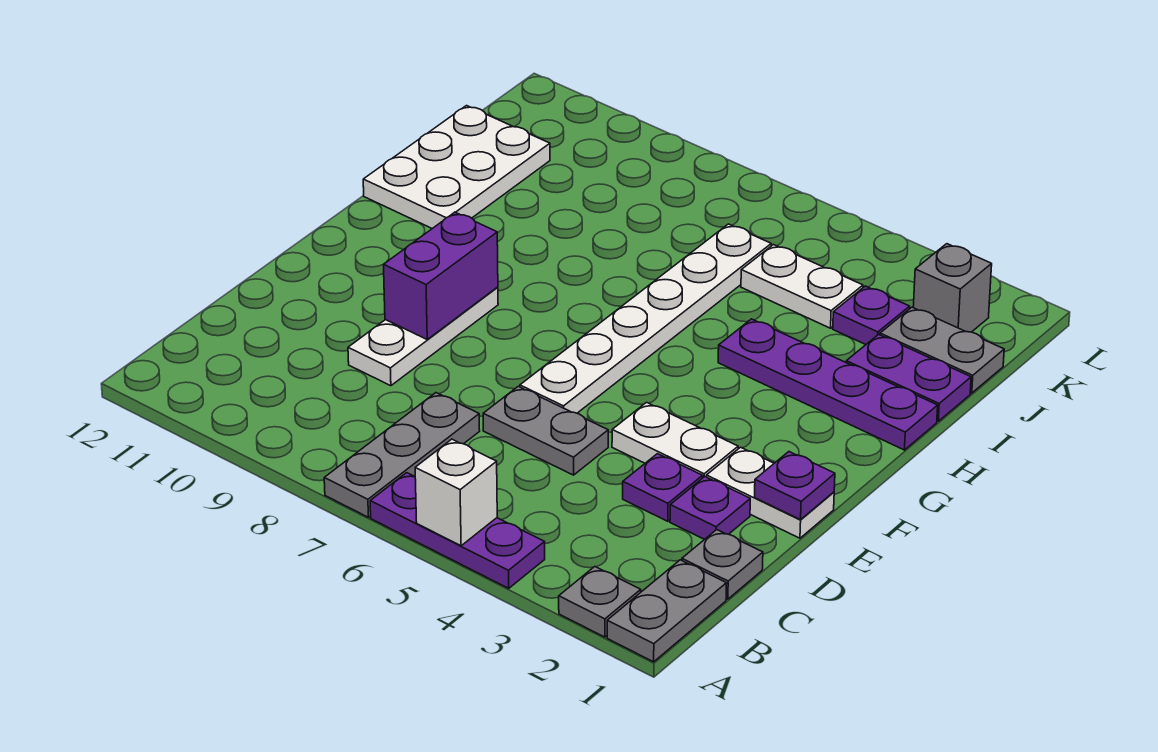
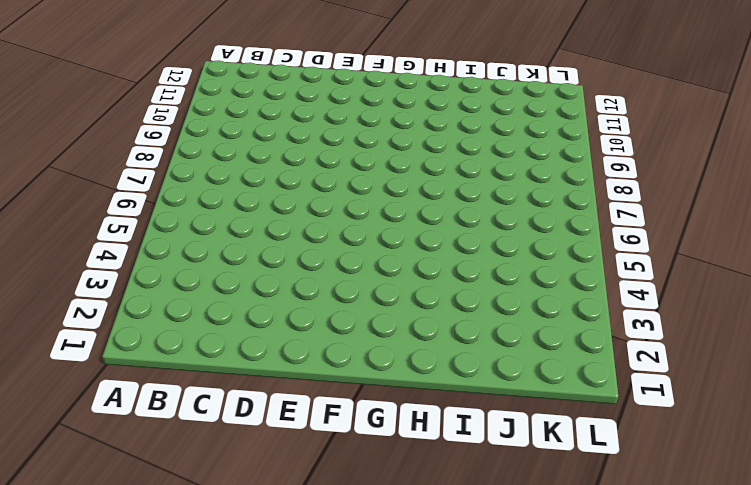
none -> grey plate A1:B1 level 1
none -> grey plate A2 level 1
none -> purple plate A4:A6 level 1

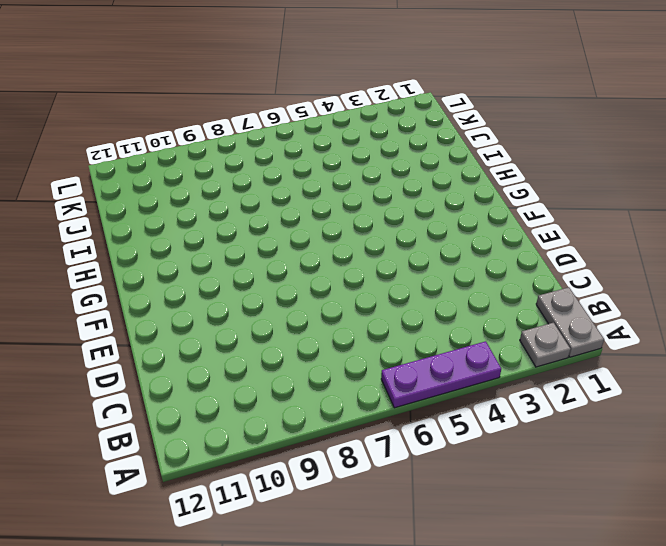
none -> grey plate A7:C7 level 1
none -> grey plate C1 level 1
none -> purple plate D2 level 1

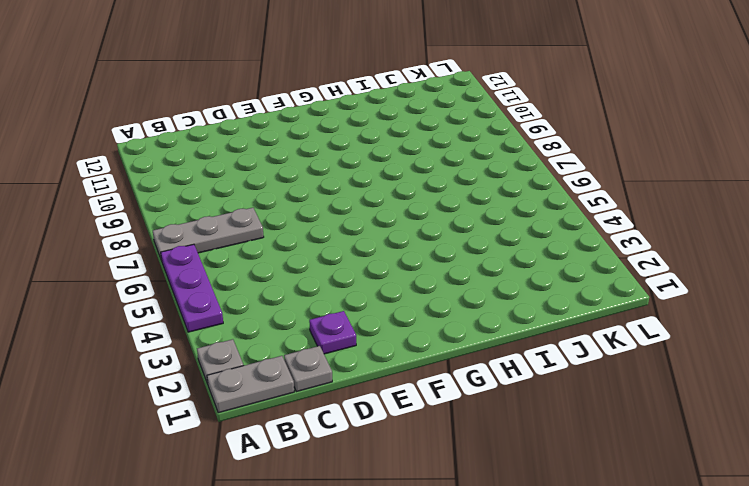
none -> purple plate D3 level 1
none -> grey plate D5:D6 level 1
none -> white plate D9:F9 level 1

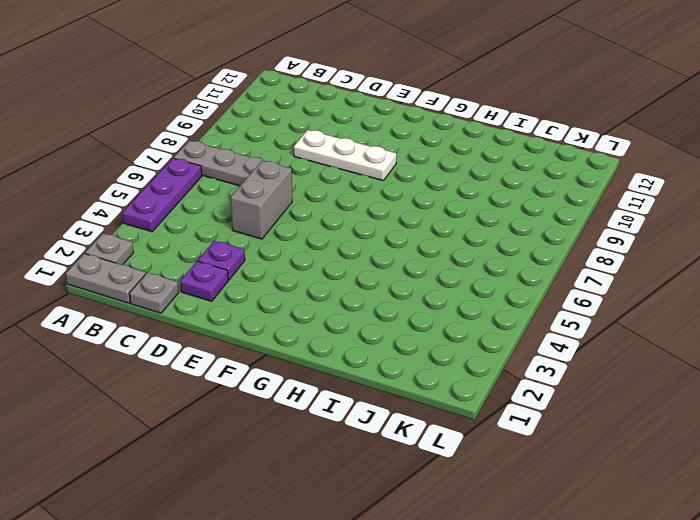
grey brick D5:D6 level 1 -> grey plate D5:D6 level 1
none -> white plate E1:E2 level 1
none -> white plate E3:E4 level 1
none -> white plate E6:J6 level 1

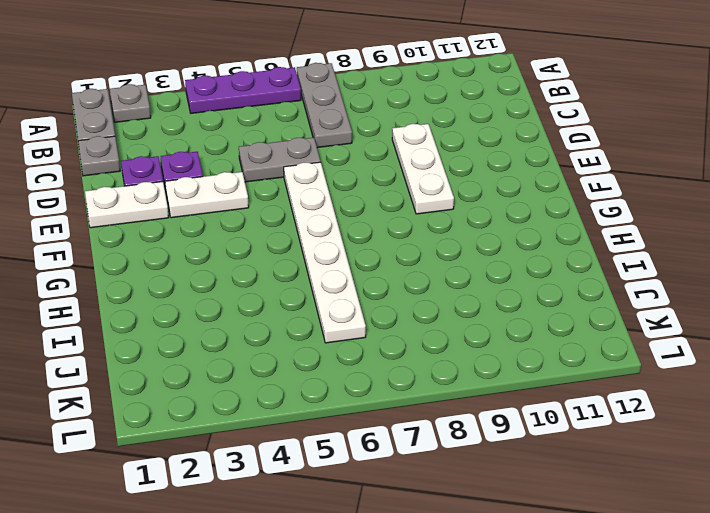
none -> purple plate H1:H4 level 1
none -> white plate H11:J12 level 1
none -> purple plate I1:I2 level 1

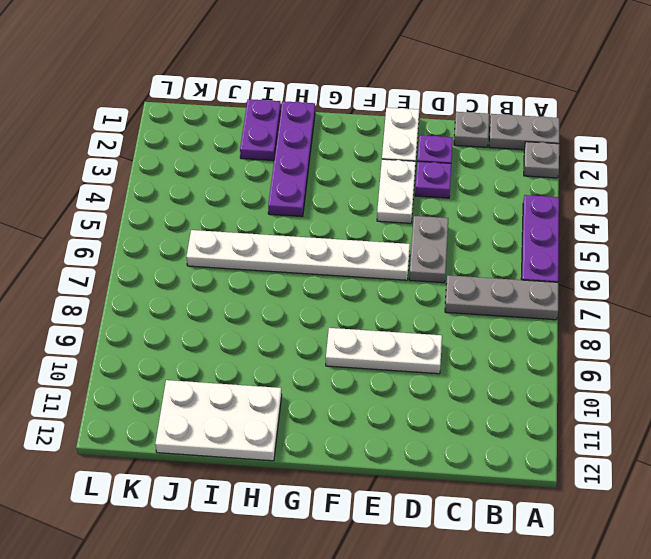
none -> grey plate J1:J2 level 1
none -> purple plate J3 level 1
none -> white plate J4:J5 level 1

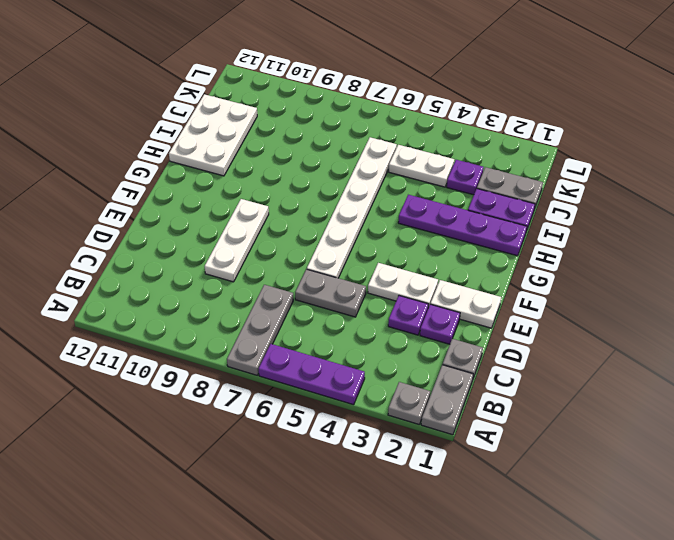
none -> grey brick K2 level 1
none -> white brick A5 level 2
none -> purple plate E1 level 2

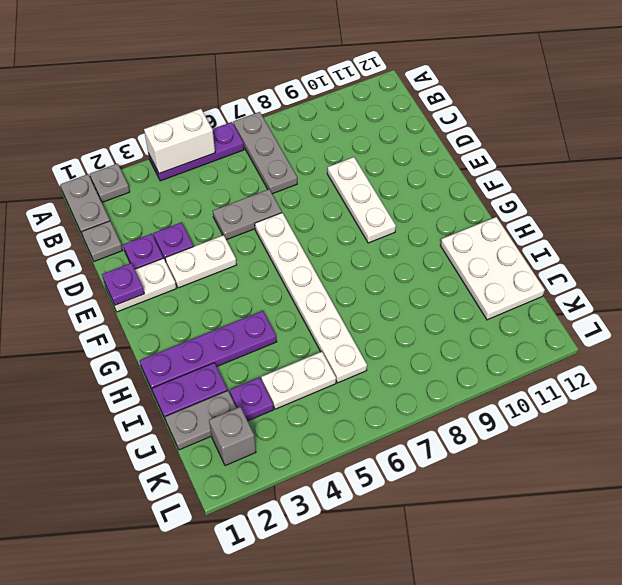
white brick A4:A5 level 2 -> white brick A5 level 2
none -> purple brick E9:F9 level 2

